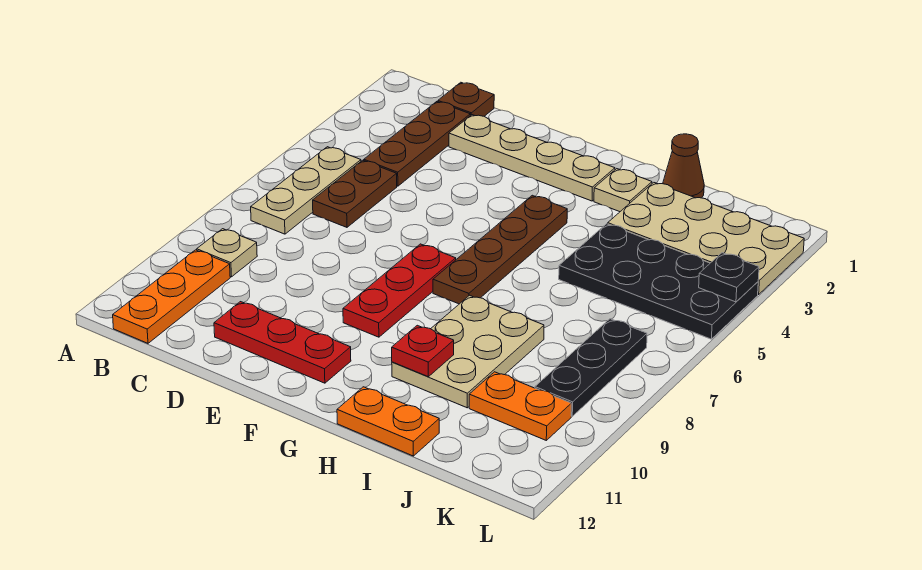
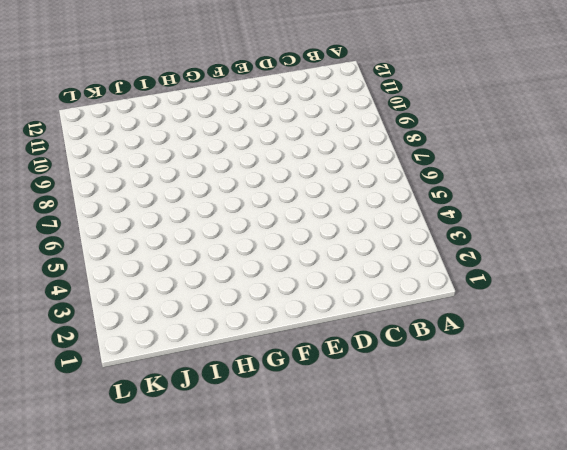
none -> tan plate B5:B7 level 1
none -> tan plate B9 level 1
none -> orange plate B10:B12 level 1

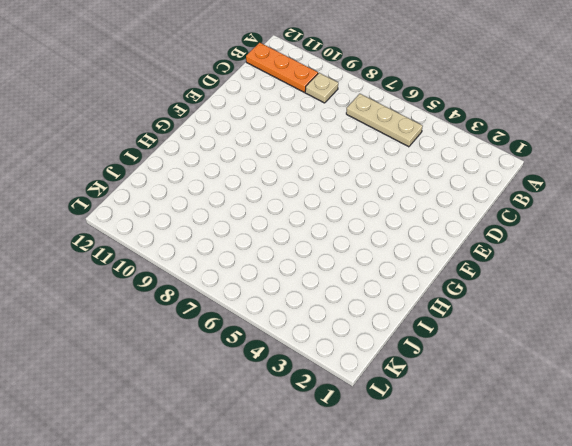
none -> brown plate C1 level 1
none -> brown plate C2:C4 level 1
none -> brown plate C5:C6 level 1

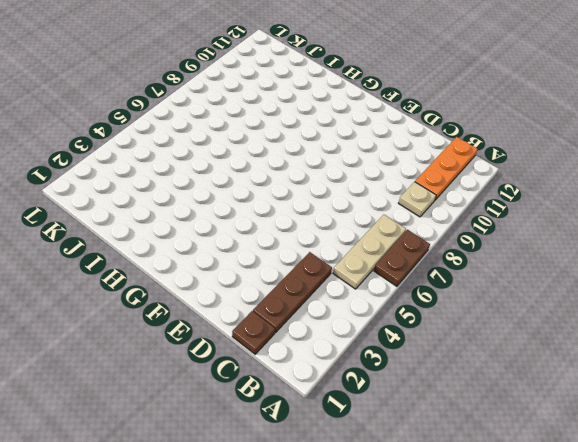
brown plate A6:A7 level 1 -> brown plate C5:C6 level 1
none -> tan plate D2:G2 level 1
none -> red plate D11:F11 level 1
none -> red plate F7:F9 level 1

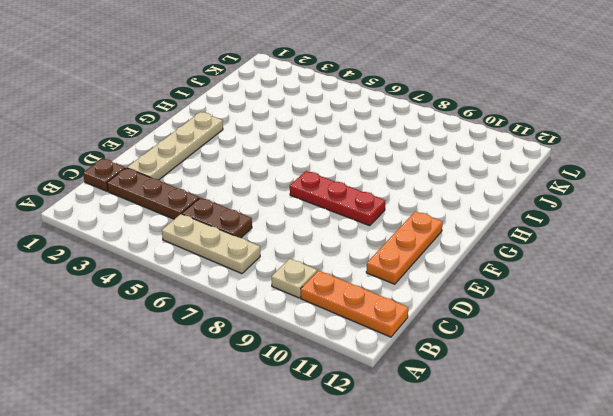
orange plate D11:F11 level 1 -> red plate D11:F11 level 1
none -> brown plate G4:G7 level 1
none -> tan plate H2 level 1
none -> tan plate H8:I10 level 1

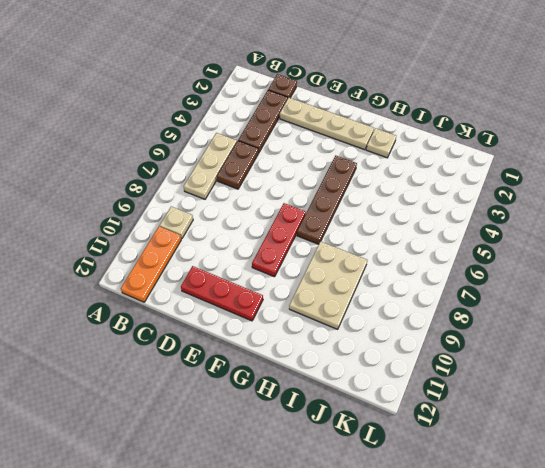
none -> orange plate H12:I12 level 1
none -> brown cone I1 level 1
none -> tan plate I2:L3 level 1

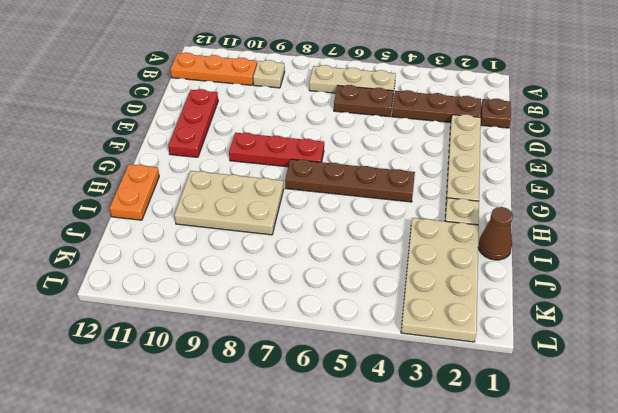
none -> black plate I4:L5 level 1
none -> orange plate J10:K10 level 1
none -> black plate K7:K9 level 1

